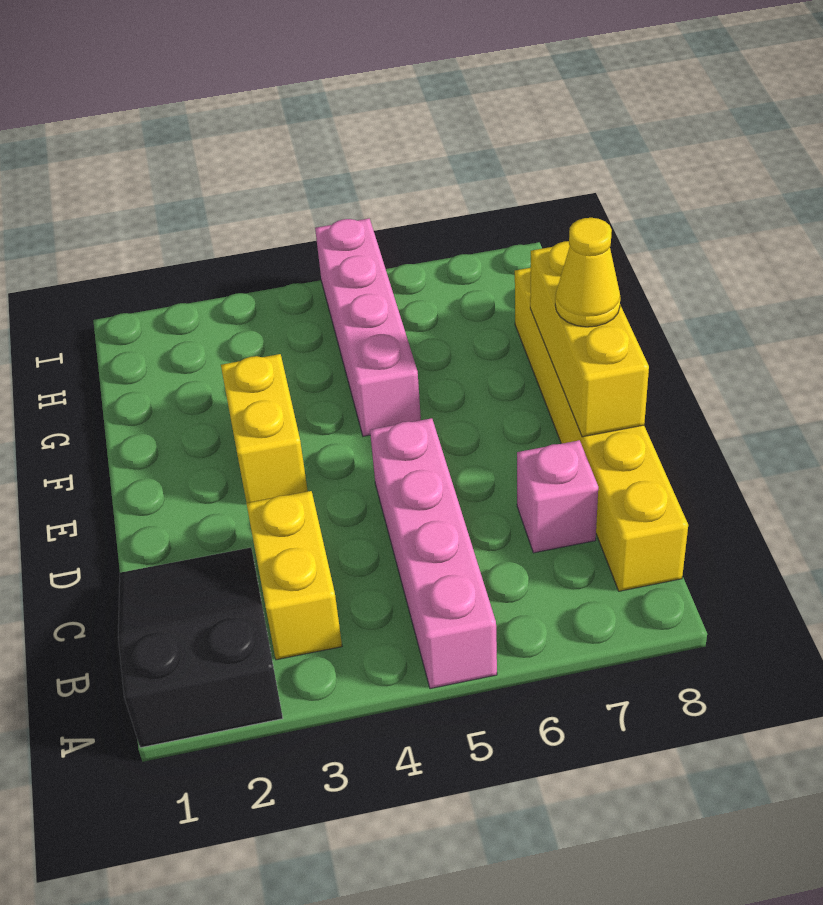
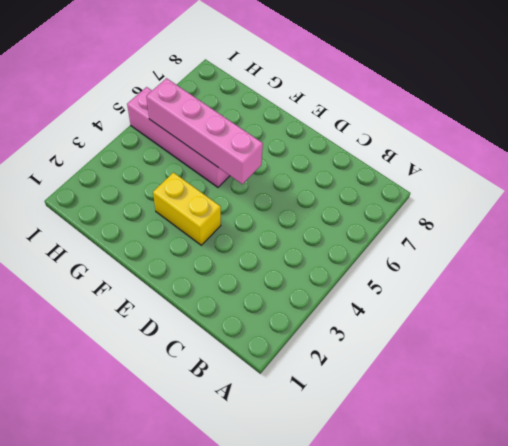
pink brick E5:H5 level 2 -> pink brick A5:D5 level 1
none -> black slope A1:C2 level 1 top A
none -> yellow brick B3:C3 level 1

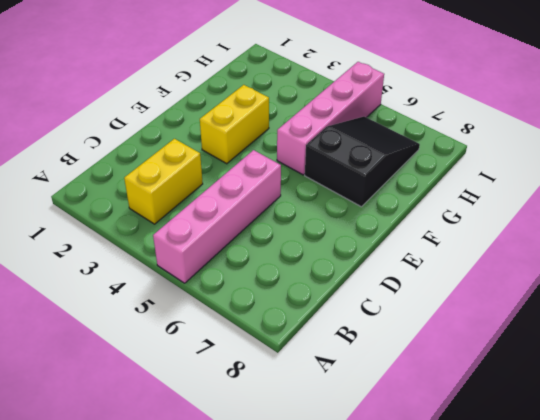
black slope F6:H7 level 1 top F -> black slope A1:C2 level 1 top A
none -> yellow brick B8:G8 level 1
none -> pink brick C7 level 1

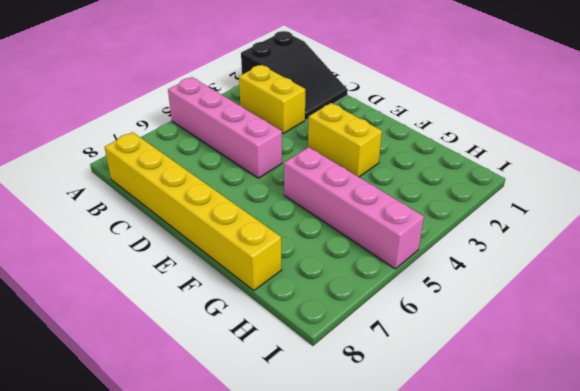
none -> pink brick C7 level 1
none -> yellow brick D8:F8 level 2

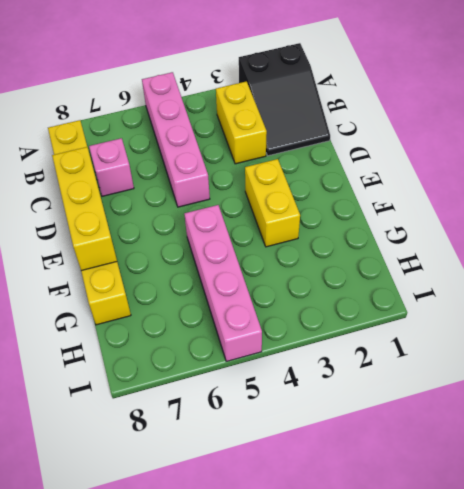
none -> yellow cone E8 level 3

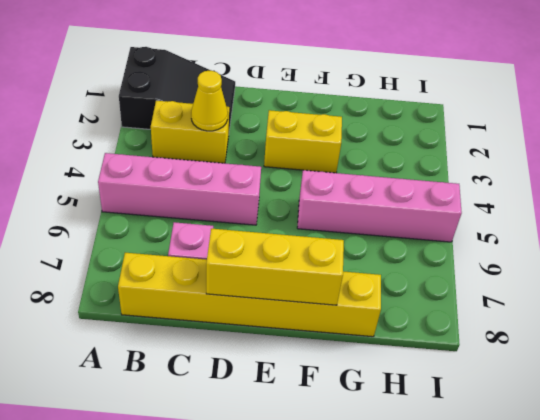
yellow cone C3 level 2 -> yellow cone E8 level 3

